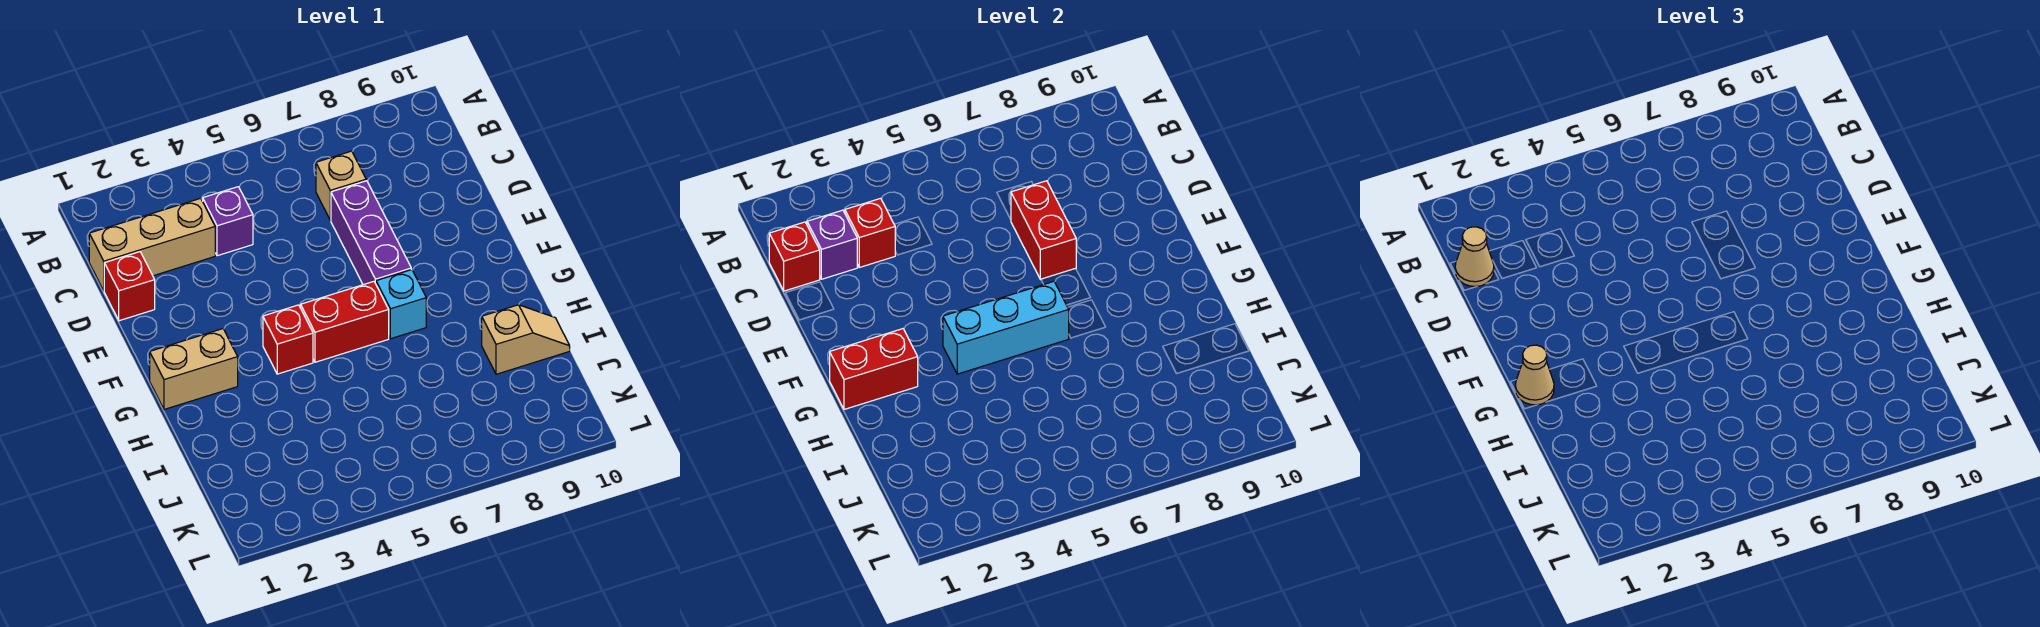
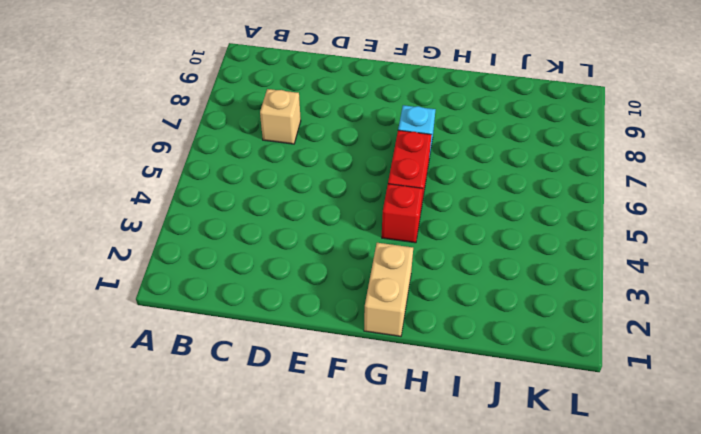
none -> tan brick C1:C3 level 1
none -> purple brick C4 level 1
none -> red brick D1 level 1

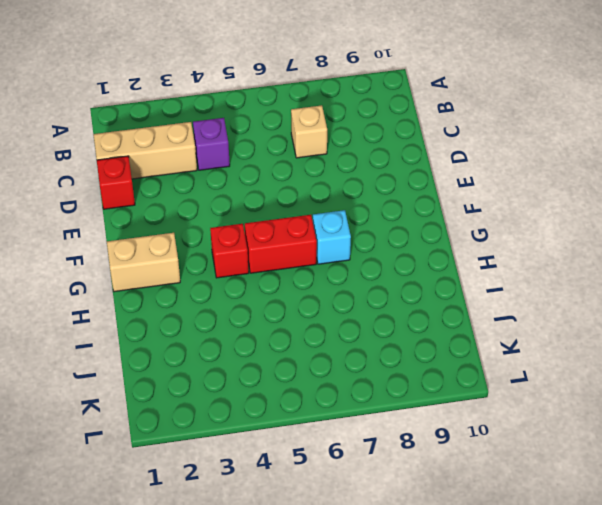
none -> purple brick D7:F7 level 1
none -> tan slope I9:I10 level 1 top 9
none -> red brick C1 level 2

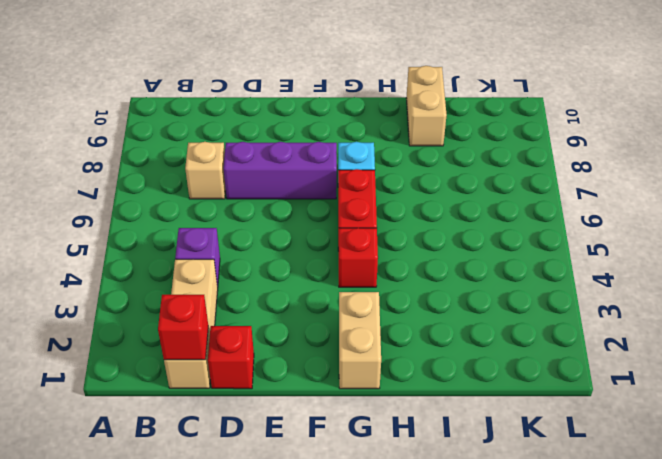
tan brick I9:I10 level 1 -> tan slope I9:I10 level 1 top 9
none -> purple brick C2 level 2
none -> red brick C3 level 2
none -> red brick D7:E7 level 2

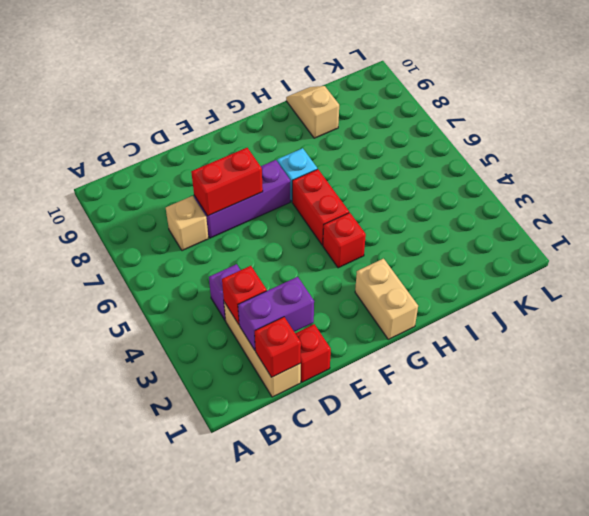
purple brick C2:D2 level 2 -> purple brick C2 level 2
none -> red brick G1:G2 level 2
none -> cyan brick G4:G6 level 2
none -> tan cone C1 level 3

